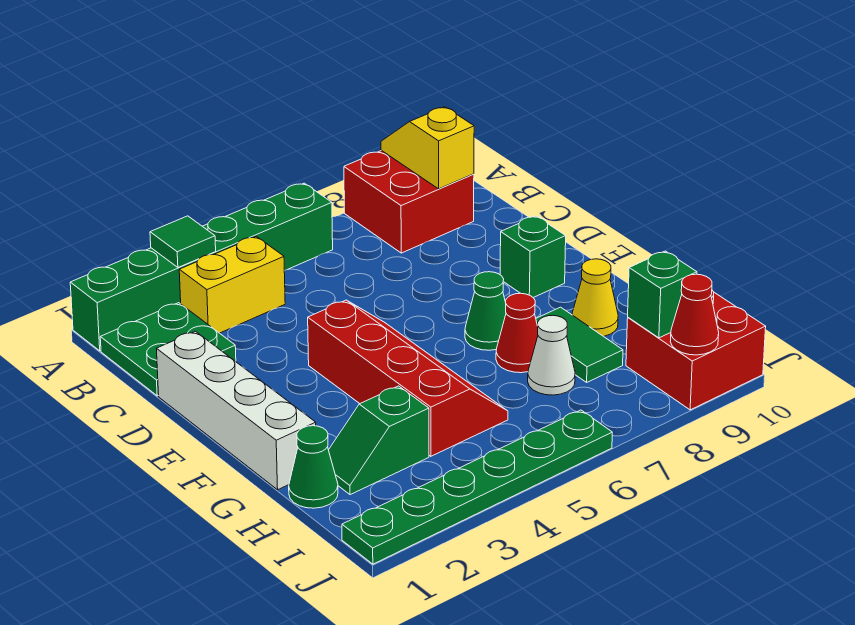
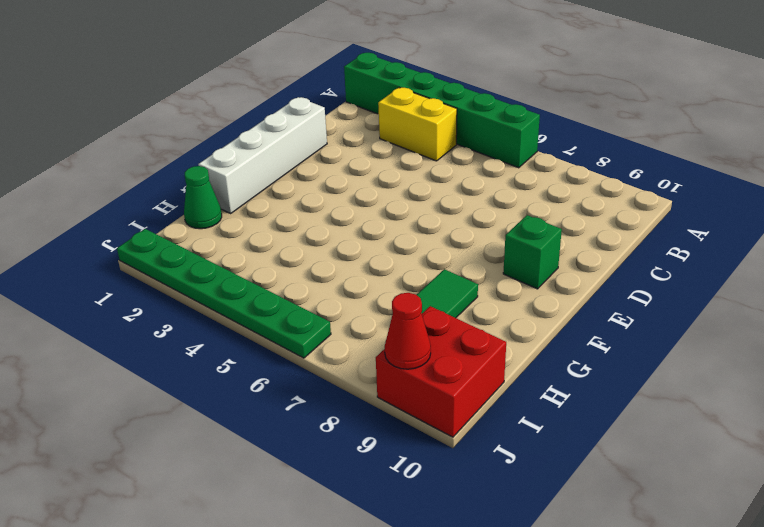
none -> red brick A8:B9 level 1
none -> green plate B1:C2 level 1
none -> red slope E4:H5 level 1 top 4

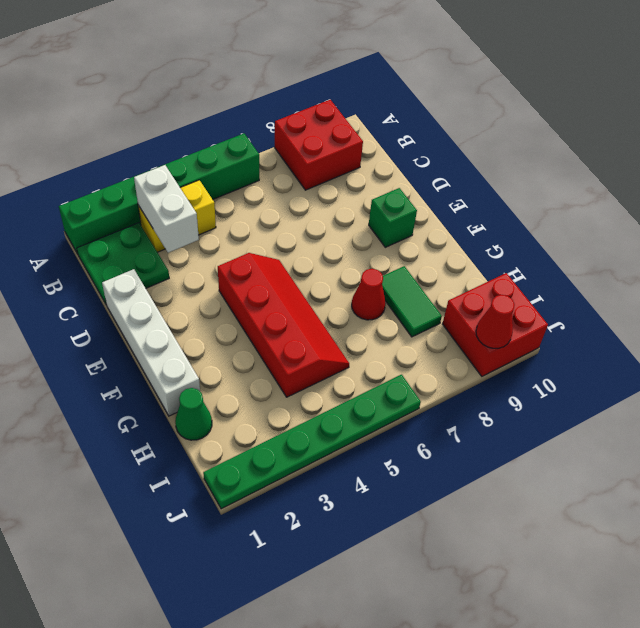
white brick B3:C3 level 2 -> none
none -> green cone F7 level 1
none -> yellow cone G9 level 1
none -> green slope H2:H3 level 1 top 3

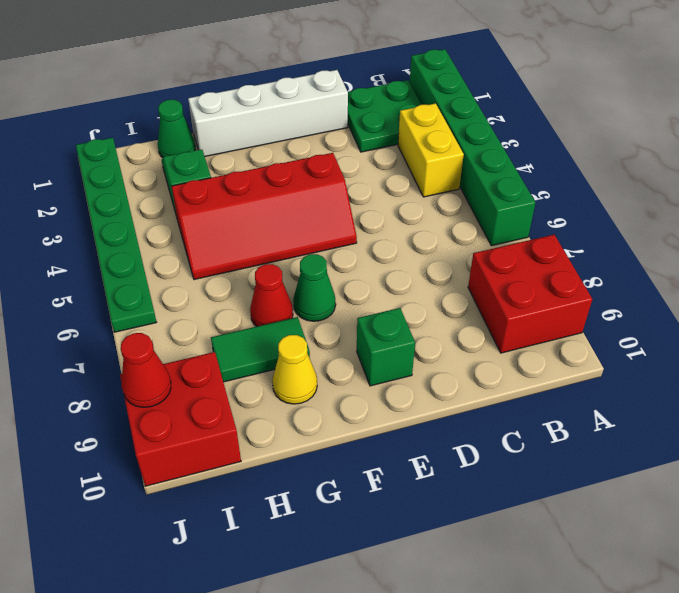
none -> white cone H7 level 1
none -> green tile A3 level 2
none -> yellow slope A9:B9 level 2 top B

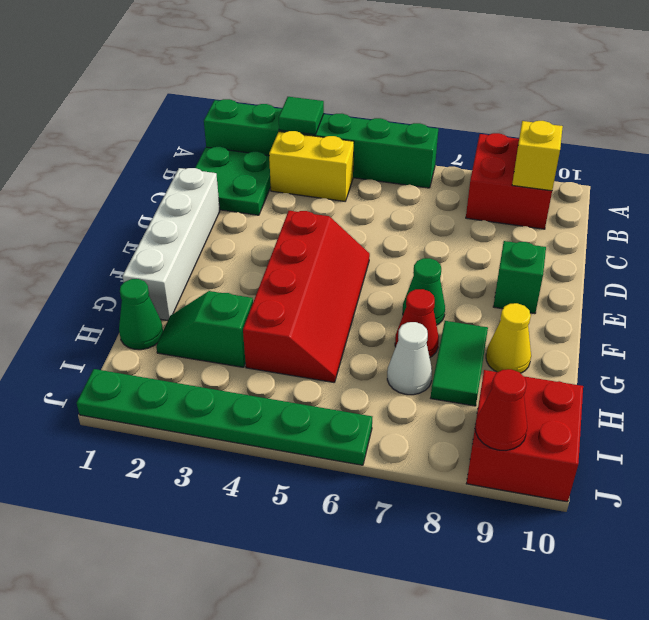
none -> green brick I9 level 2

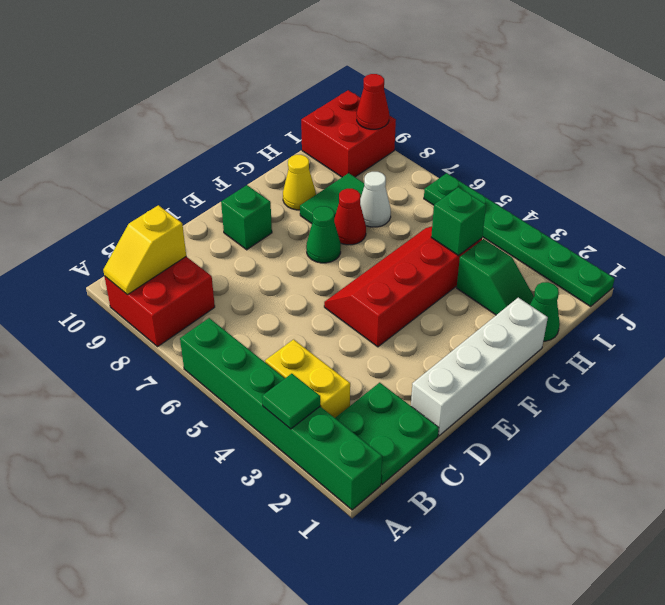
green brick H4 level 2 -> green brick I9 level 2

